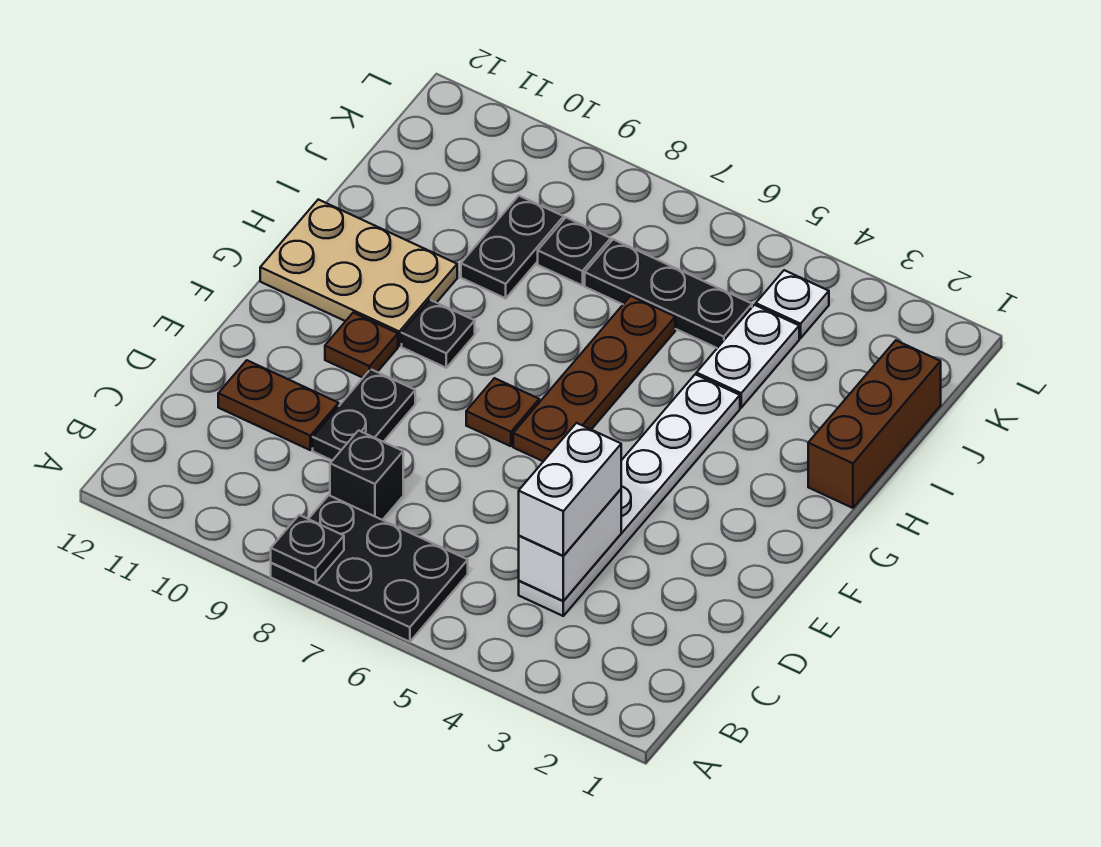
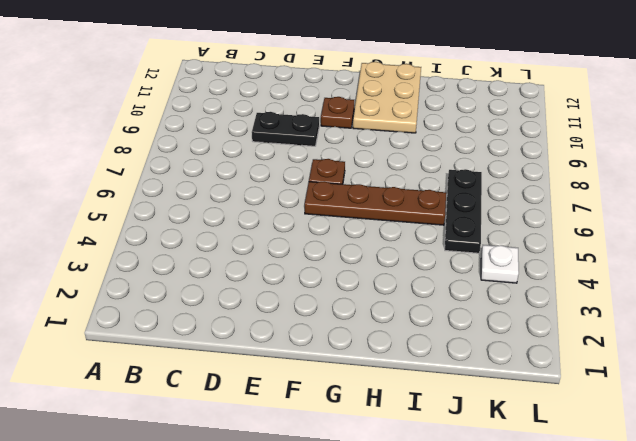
none -> black plate A6:B8 level 1
none -> white plate C4:H4 level 1
none -> black brick C8 level 1

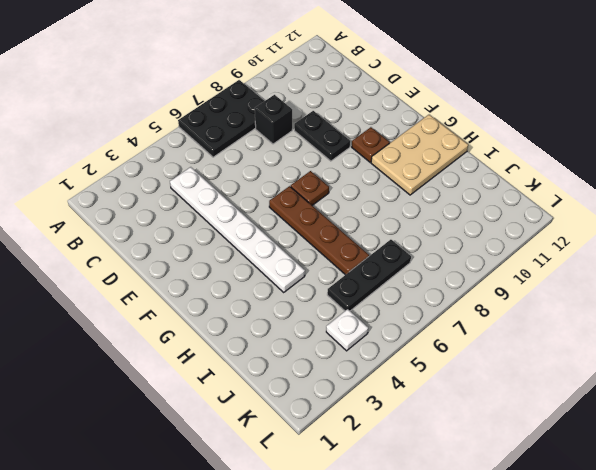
none -> brown plate D10:D11 level 1
none -> black plate G9 level 1
none -> brown brick H1:J1 level 1

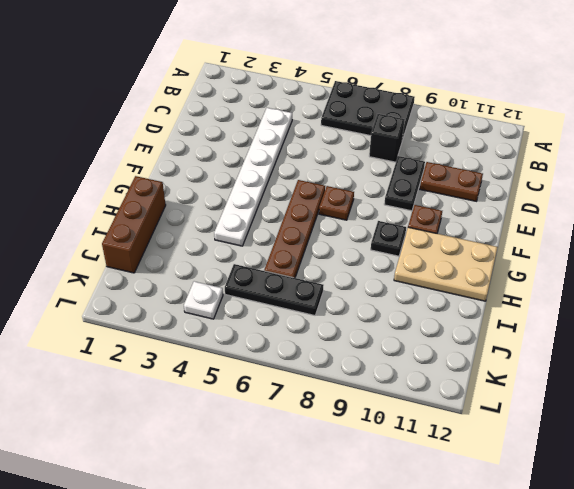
none -> white plate I4:J4 level 1
none -> black plate I9:J9 level 1
none -> black plate J8 level 1

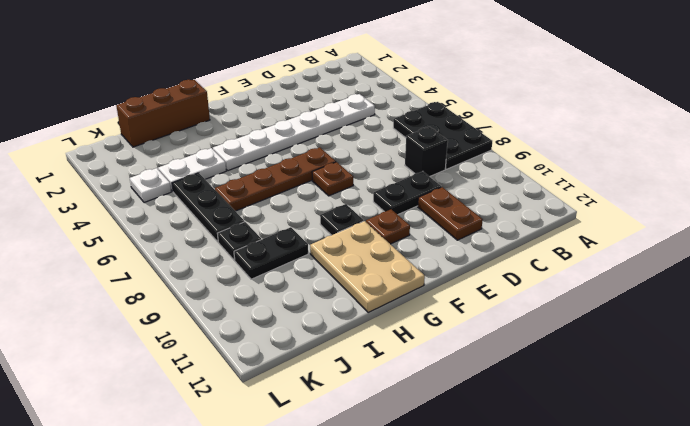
none -> black plate A8 level 2
none -> white brick C4:D4 level 2
none -> white brick C4:D4 level 3

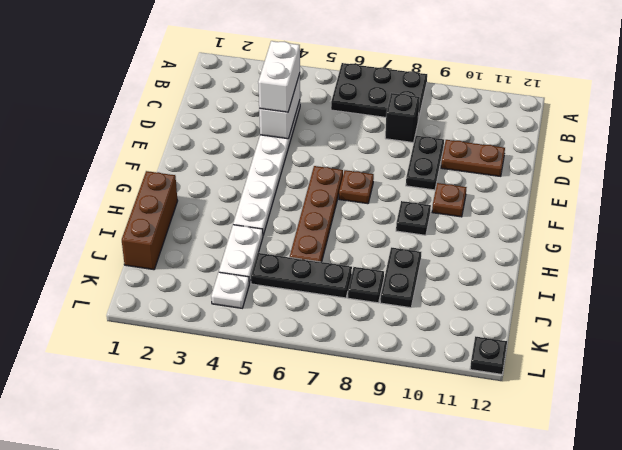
black plate L12 level 1 -> black plate A8 level 2
none -> tan plate G10:H12 level 1

